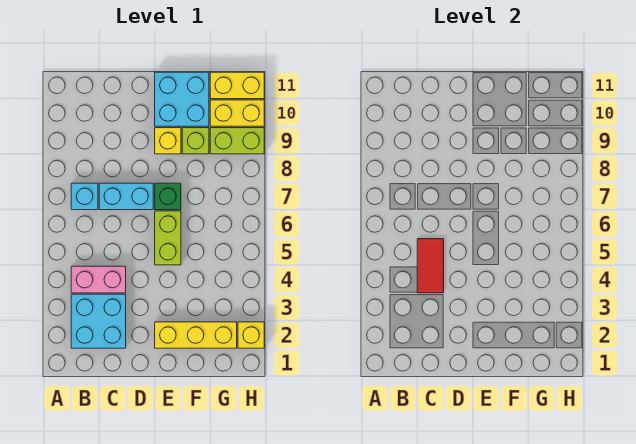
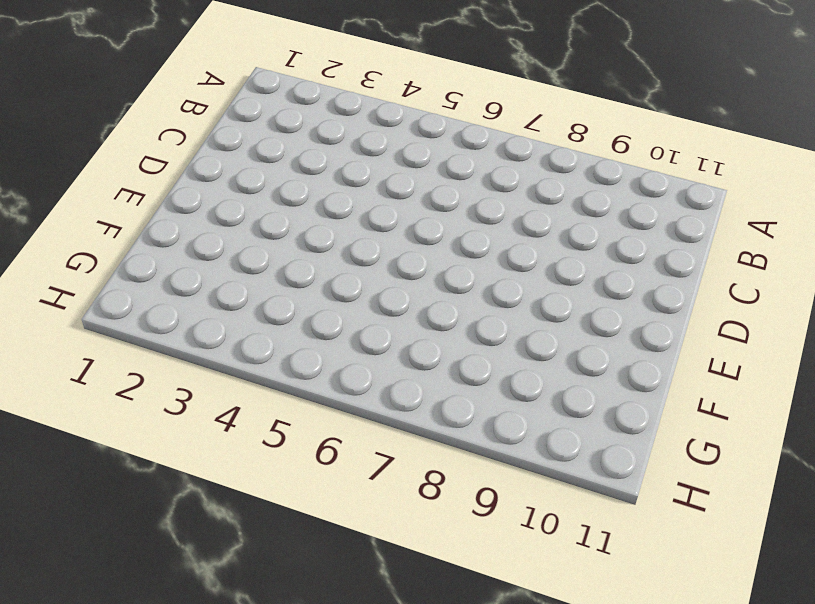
none -> cyan brick B2:C3 level 1
none -> pink brick B4:C4 level 1
none -> cyan brick B7 level 1

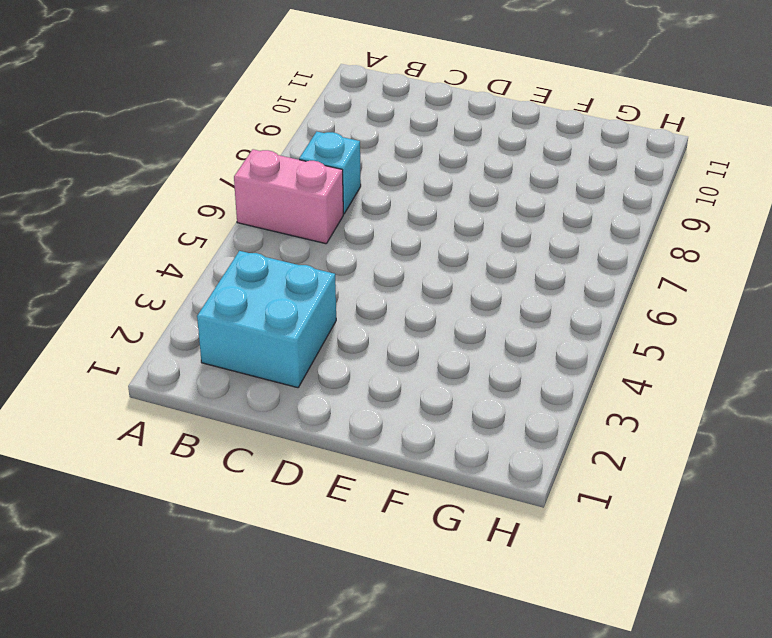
pink brick A6:B6 level 1 -> pink brick B4:C4 level 1
none -> cyan brick C7:D7 level 1
none -> yellow brick E2:G2 level 1
none -> lime brick E5:E6 level 1

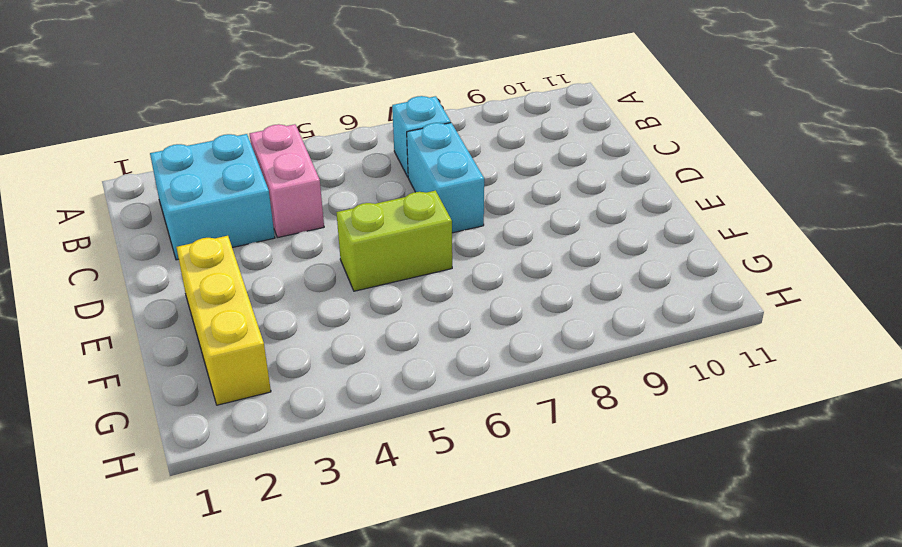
none -> green brick E7 level 1
none -> yellow brick E9 level 1
none -> cyan brick E10:F11 level 1

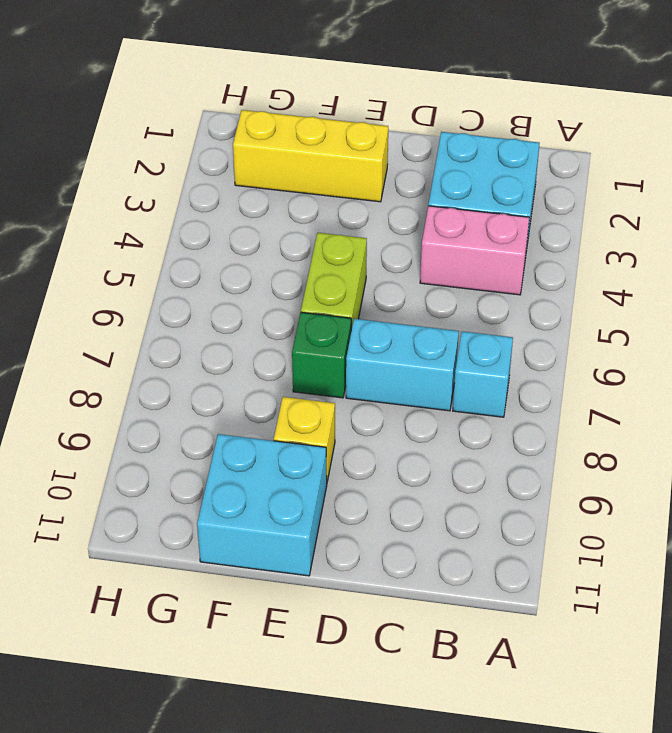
none -> lime brick F9 level 1
none -> lime brick G9:H9 level 1
none -> yellow brick G10:H10 level 1

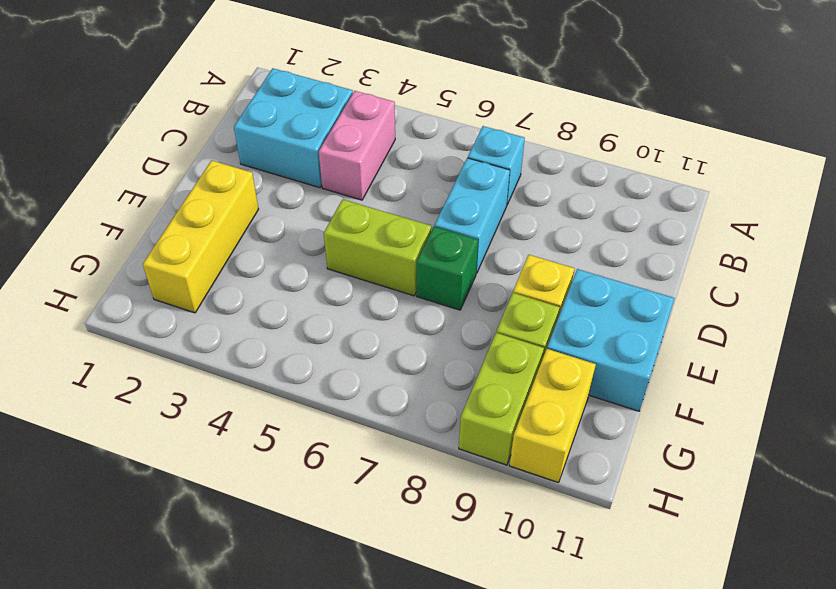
none -> yellow brick G11:H11 level 1
none -> yellow brick H2 level 1
none -> red tile C4:C5 level 2

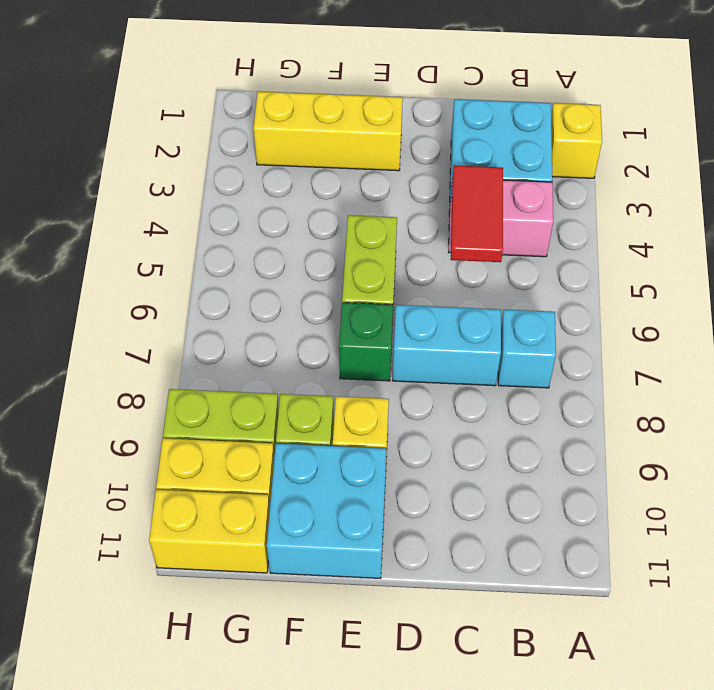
yellow brick A2 level 1 -> yellow brick H2 level 1

